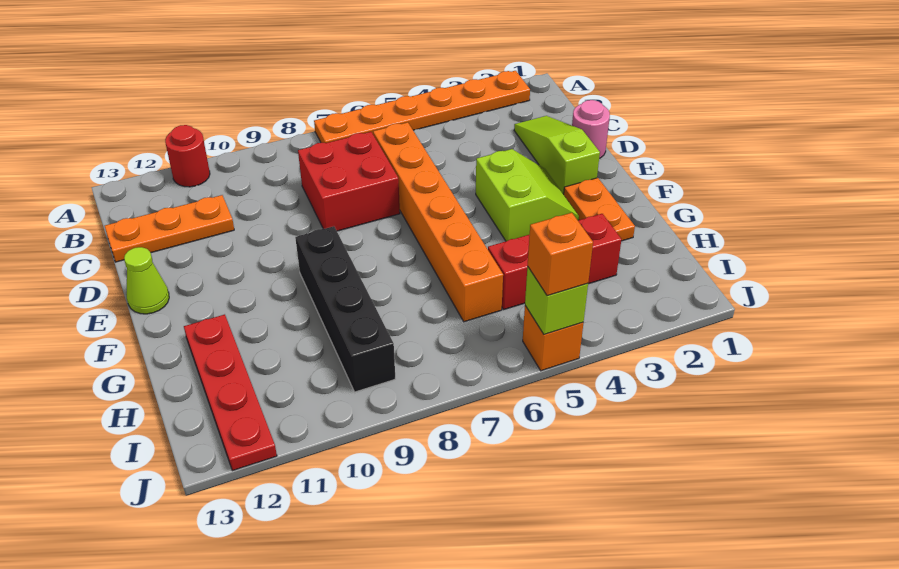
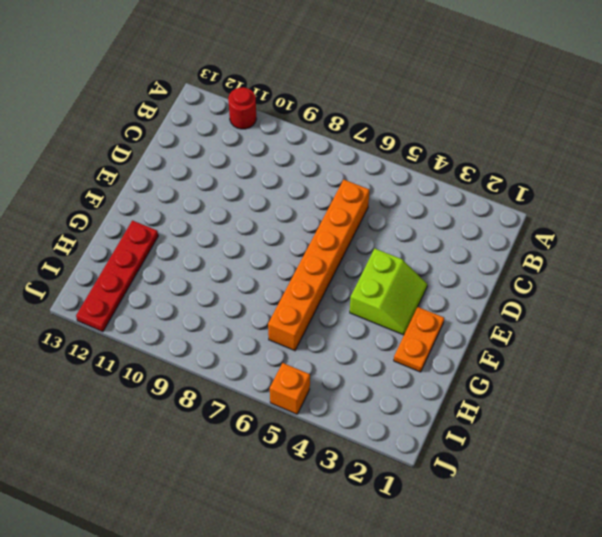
none -> orange plate A2:A7 level 1
none -> lime slope C2:E2 level 1 top E
none -> red brick C7:D8 level 1

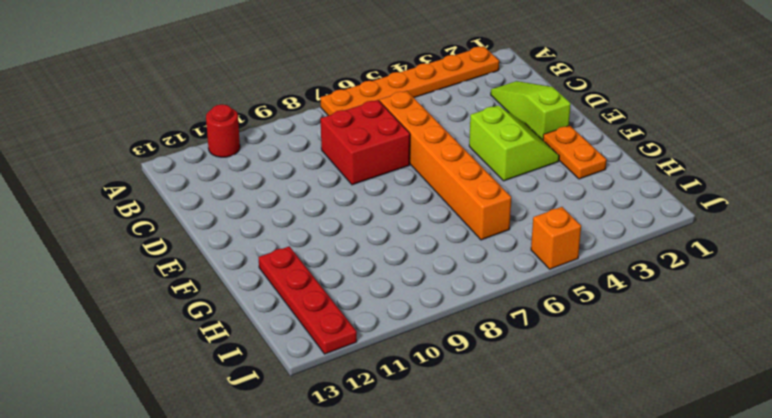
none -> orange plate C11:C13 level 1
none -> pink round brick D1 level 1
none -> lime cone E13 level 1

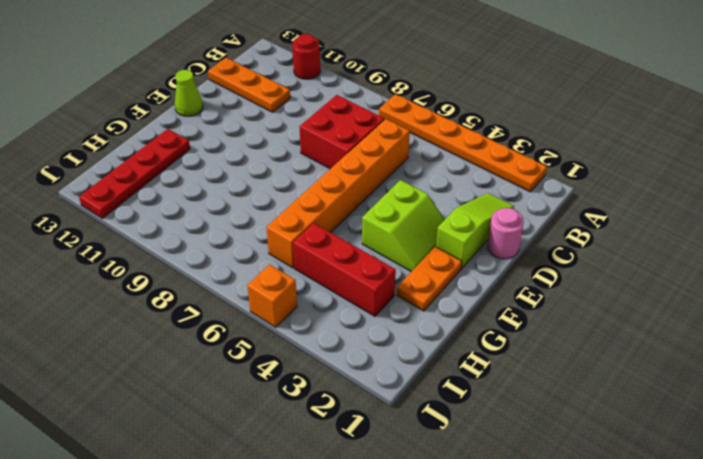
none -> black brick F9:I9 level 1
none -> lime brick J5 level 2
none -> orange brick J5 level 3

